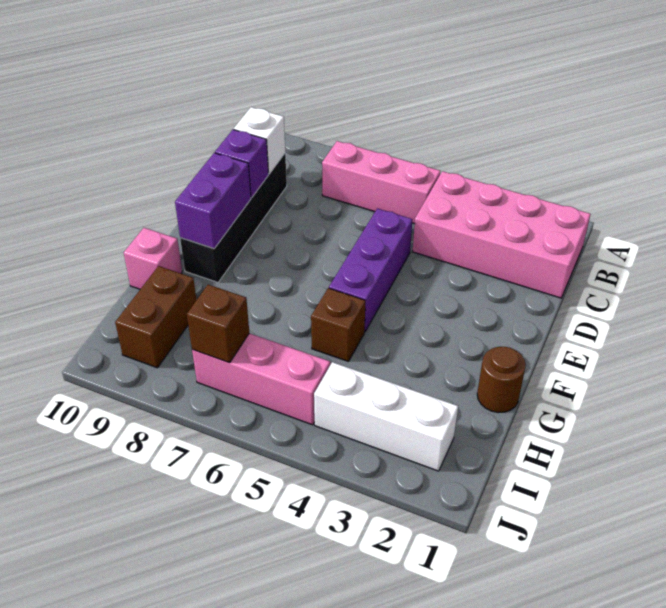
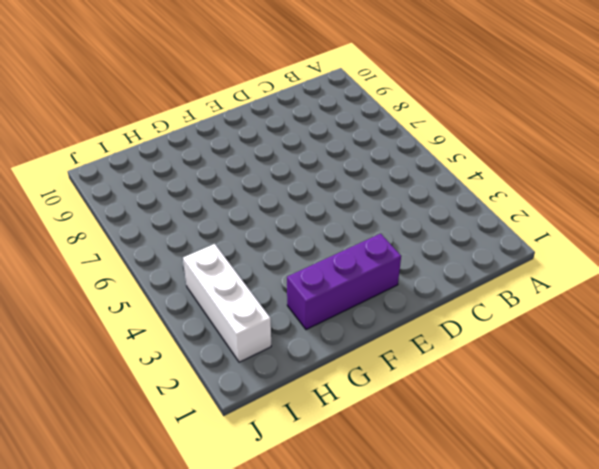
purple brick E2:G2 level 1 -> purple brick D5:F5 level 1
none -> pink brick B1:C4 level 1
none -> pink brick B5:B7 level 1
none -> black brick C9:F9 level 1

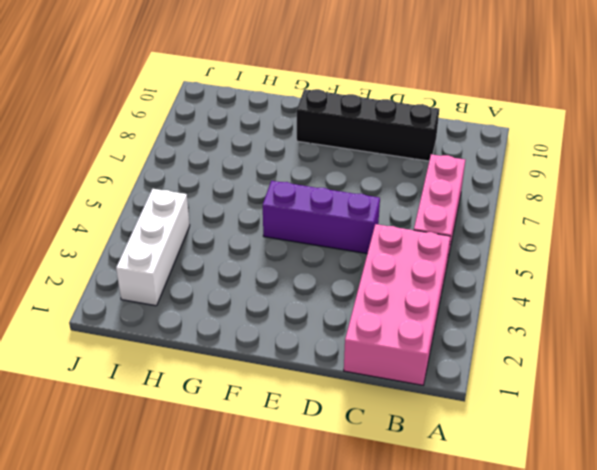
none -> brown round brick G1 level 1
none -> brown brick G5 level 1
none -> pink brick G10 level 1

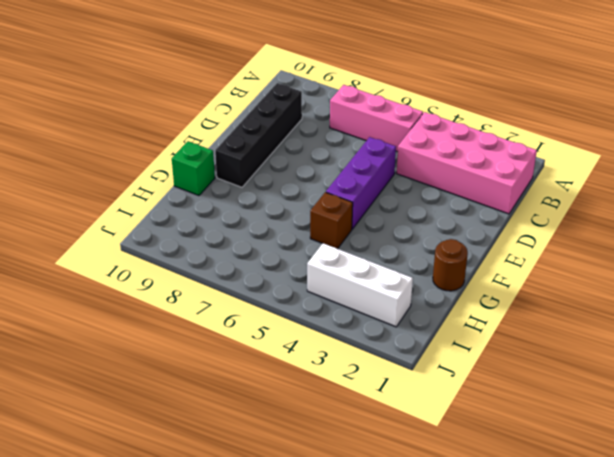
green brick G10 level 1 -> pink brick G10 level 1
none -> brown brick H9:I9 level 1
none -> pink brick I5:I7 level 1
none -> white brick C9 level 2

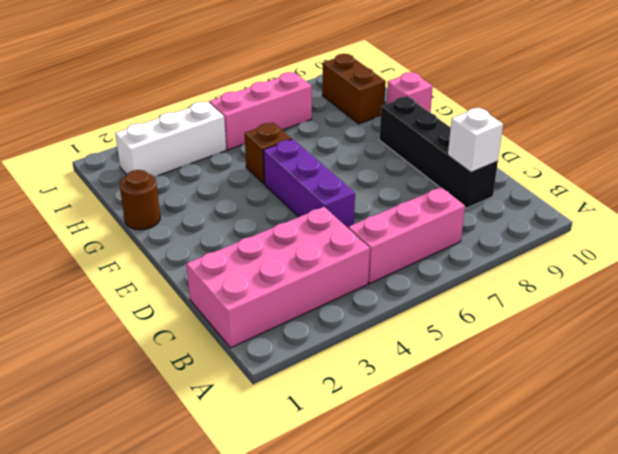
none -> purple brick D9 level 2
none -> purple brick E9:F9 level 2
none -> brown brick I7 level 2

